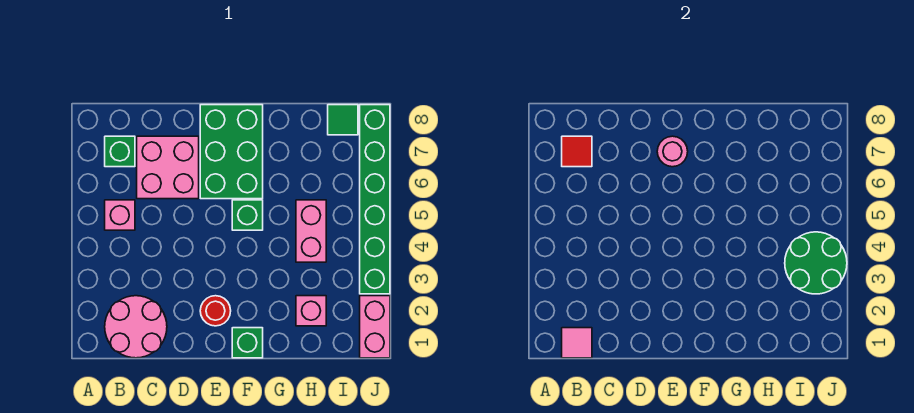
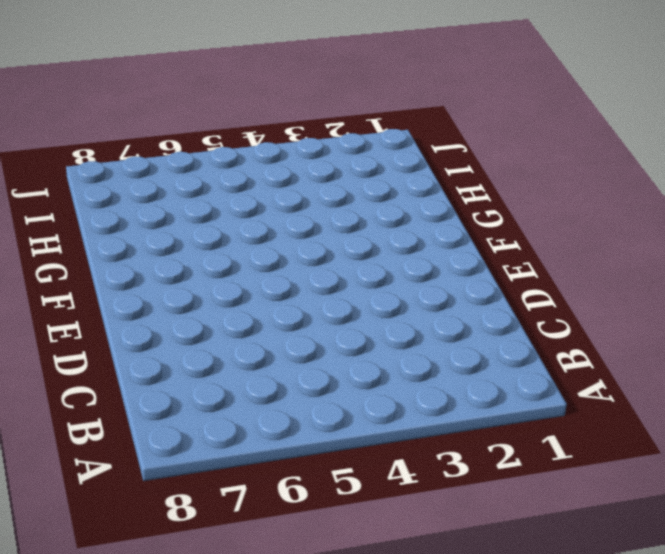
none -> pink round brick B1:C2 level 1
none -> pink brick B5 level 1
none -> green brick B7 level 1

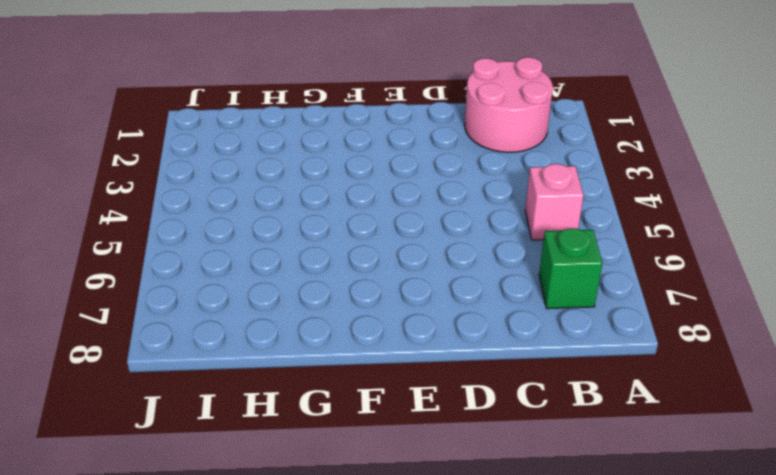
none -> pink brick C6:D7 level 1
none -> red round brick E2 level 1
none -> green brick E6:F8 level 1

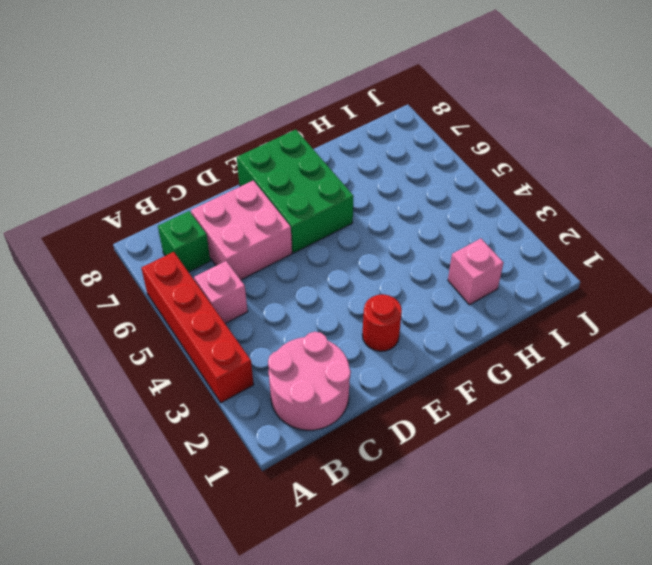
red brick A3:A6 level 1 -> none
none -> green brick F1 level 1
none -> green brick F5 level 1
none -> pink brick H4:H5 level 1

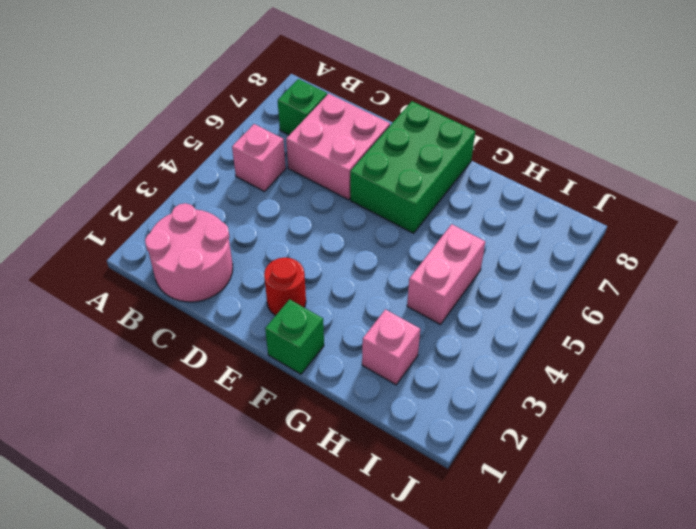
none -> green brick F5 level 1
none -> green tile I8 level 1
none -> pink brick J1:J2 level 1

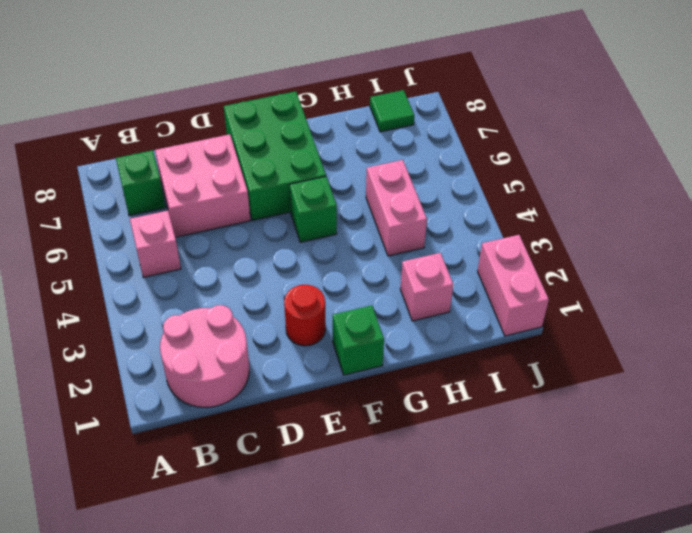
none -> green brick J3:J8 level 1
none -> pink tile B1 level 2
none -> red tile B7 level 2

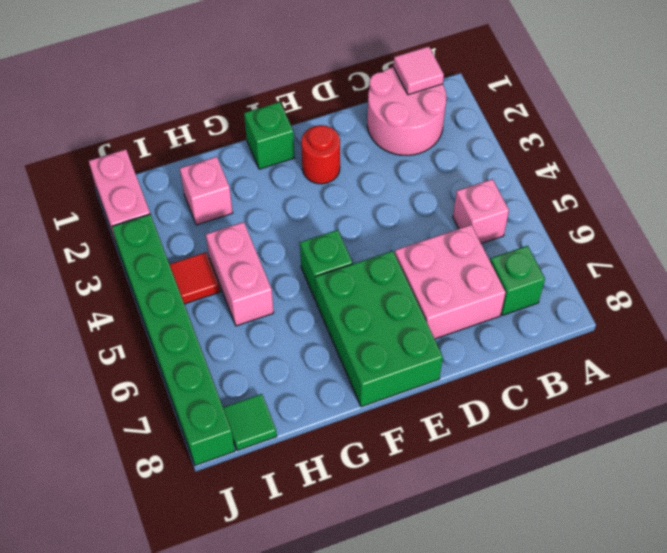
red tile I4 level 1 -> red tile B7 level 2
none -> pink round brick E7 level 2
none -> green round brick I3:J4 level 2

